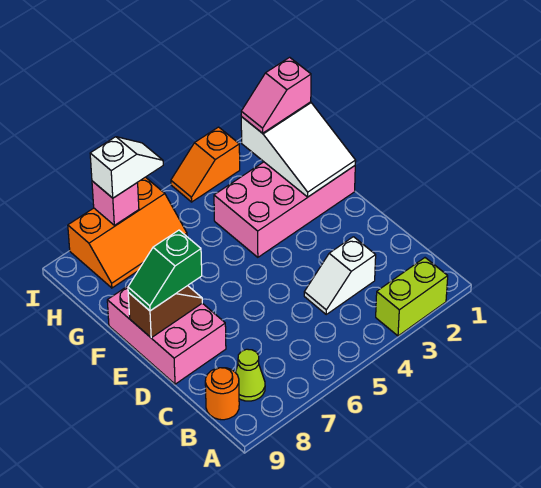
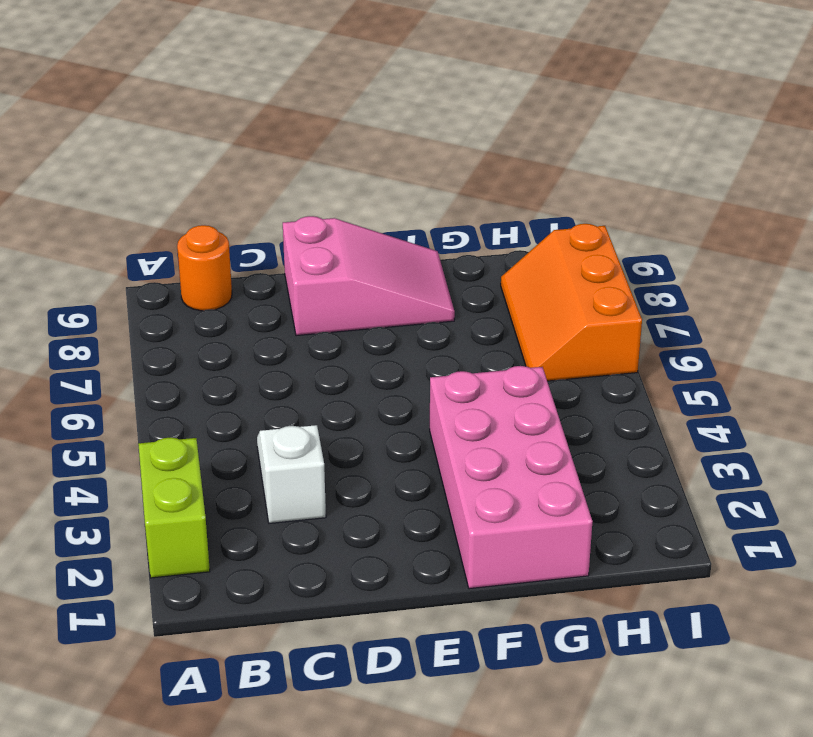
pink slope D8:F9 level 1 top D -> pink brick D8:F9 level 1
none -> lime cone B8 level 1
none -> orange slope I3:I4 level 1 top 3
none -> brown slope E8:E9 level 2 top 9

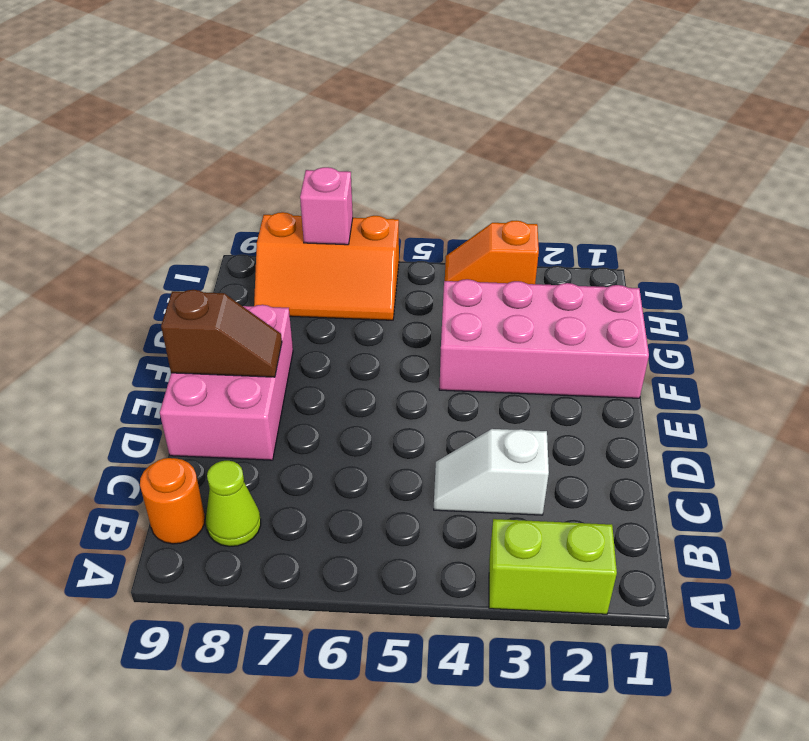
none -> white slope F1:H2 level 2 top H
none -> green slope E8:E9 level 3 top 8
none -> pink slope H1:H2 level 3 top 1

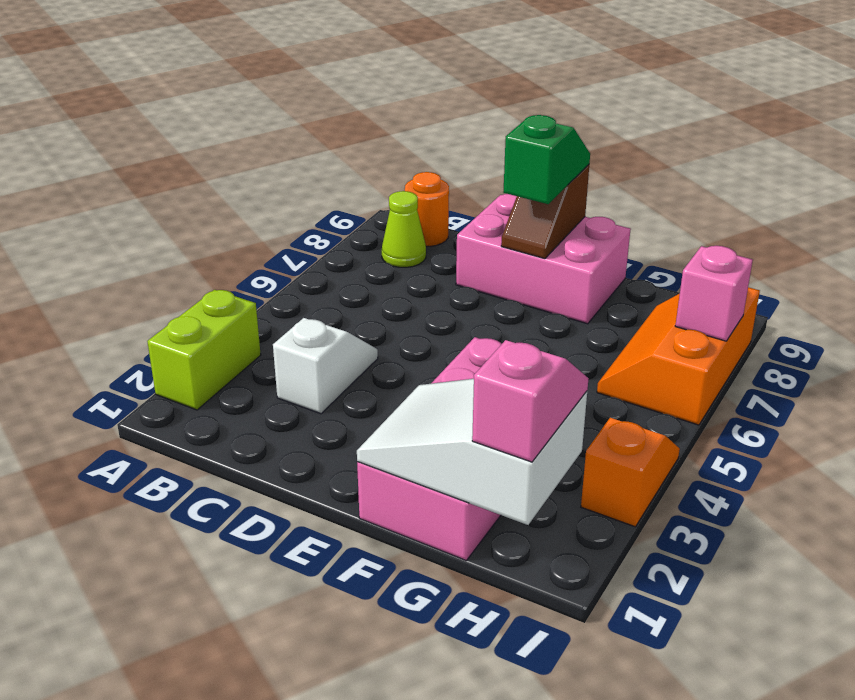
none -> white slope I6:I7 level 3 top 7

